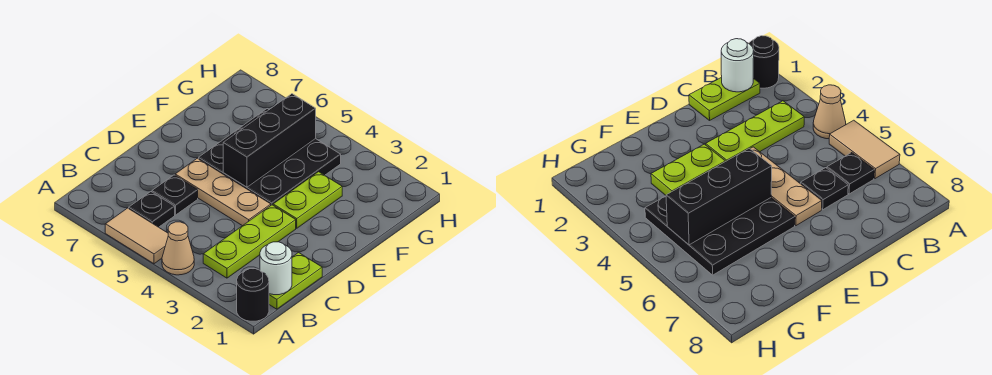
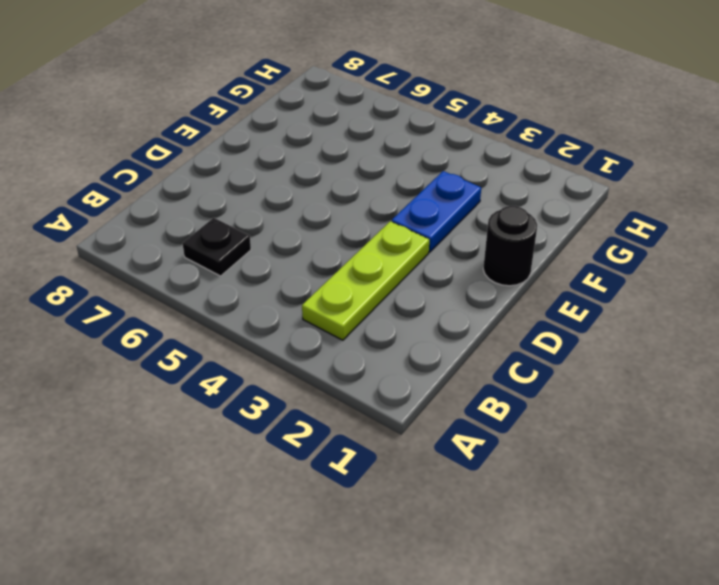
black round brick E1 level 1 -> black round brick A1 level 1
blue plate E3:F3 level 1 -> lime plate E3:F3 level 1
none -> tan cone A4 level 1
none -> tan tile A5:A6 level 1
none -> lime plate B1:C1 level 1

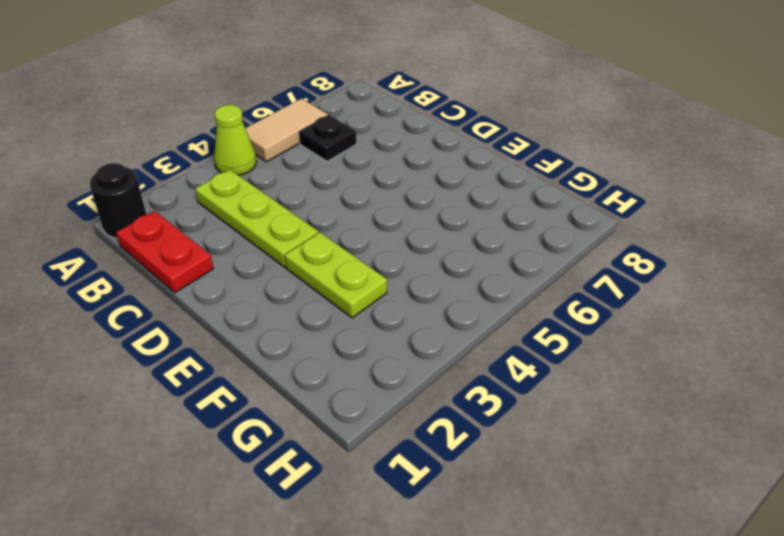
lime cone A4 level 1 -> tan cone A4 level 1
red plate B1:C1 level 1 -> lime plate B1:C1 level 1
none -> black plate C6 level 1
none -> tan plate D4:D6 level 1
none -> black plate E4:G6 level 1

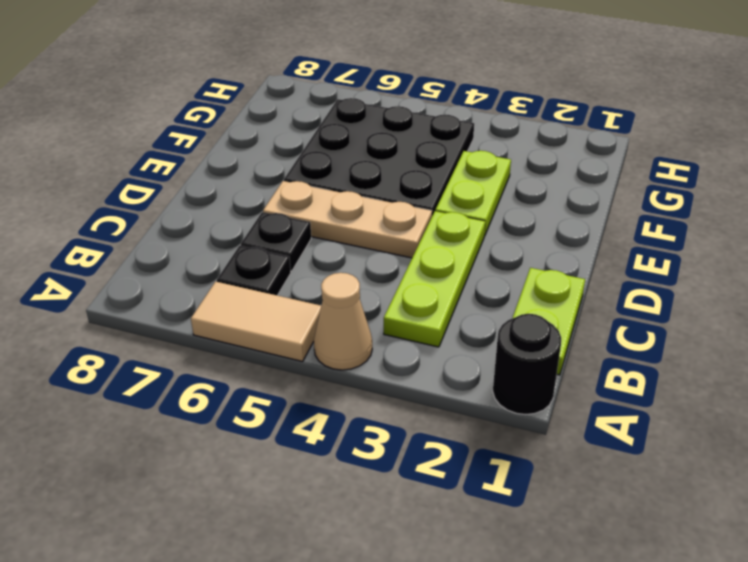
none -> white round brick B1 level 2
none -> black brick E5:G5 level 2

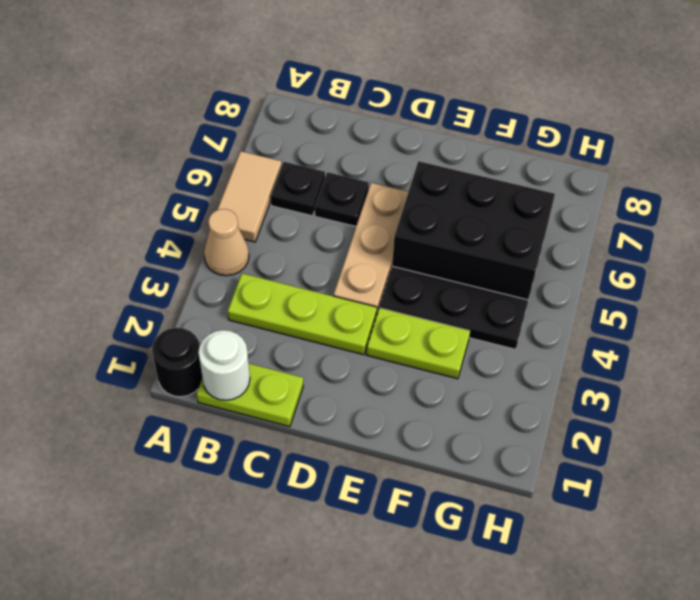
black brick E5:G6 level 2 -> black brick E5:G5 level 2

